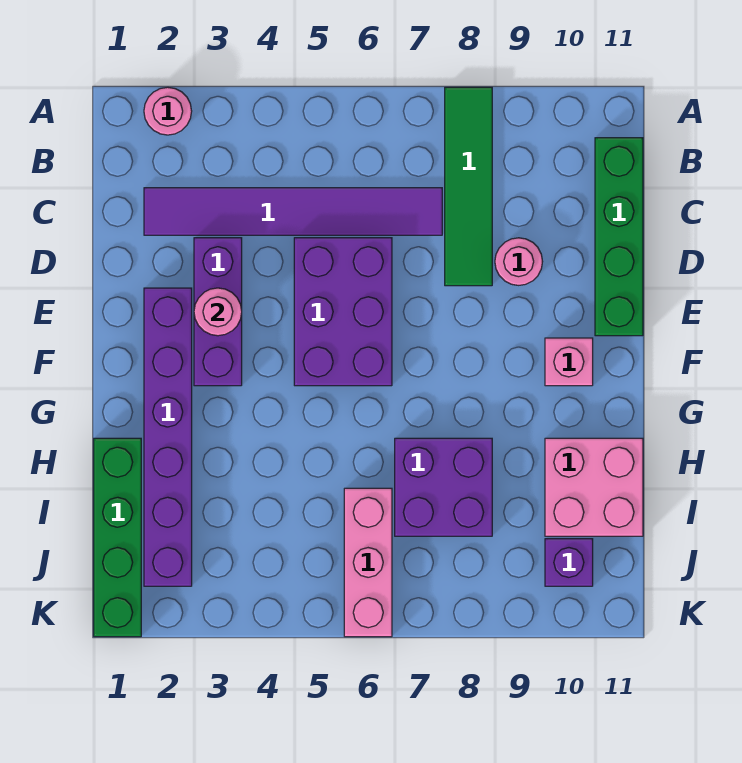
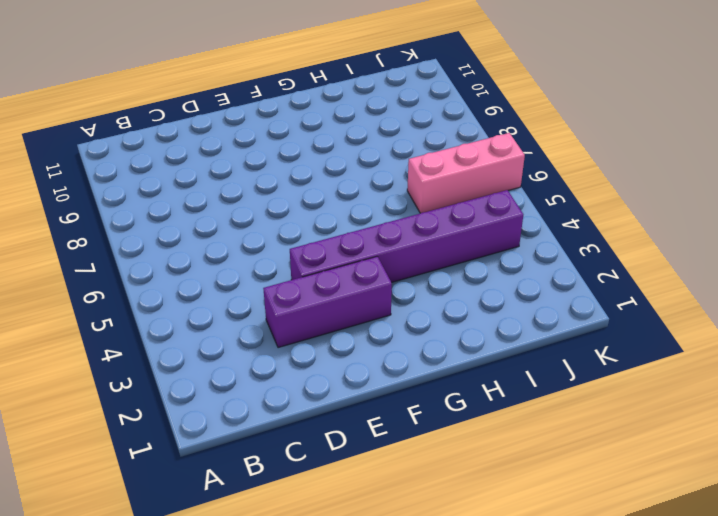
purple brick E4:J4 level 1 -> purple brick E2:J2 level 1
none -> pink round brick A2 level 1
none -> green tile A8:D8 level 1
none -> green brick B11:E11 level 1

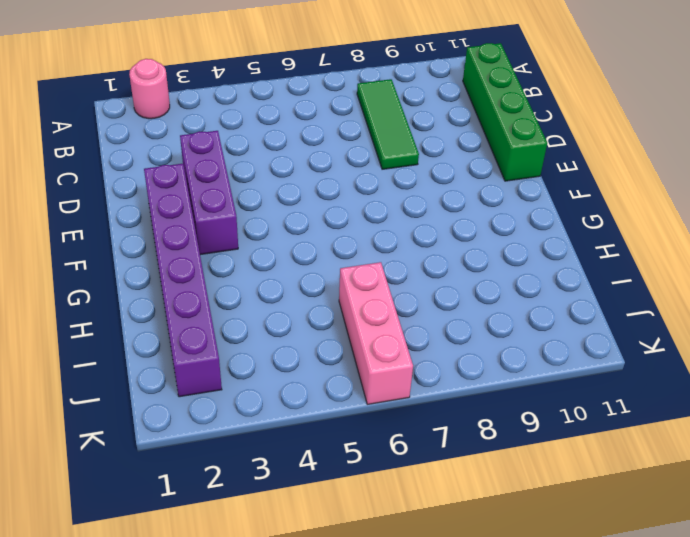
green tile B8:D8 level 1 -> green tile A8:D8 level 1
none -> purple tile C2:C7 level 1
none -> purple brick D5:F6 level 1
none -> pink round brick D9 level 1

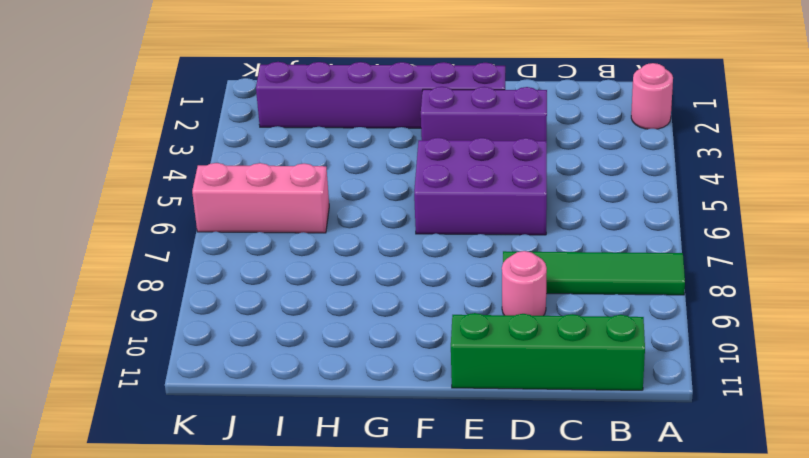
none -> purple tile C2:C7 level 1
none -> pink brick F10 level 1
none -> green brick H1:K1 level 1

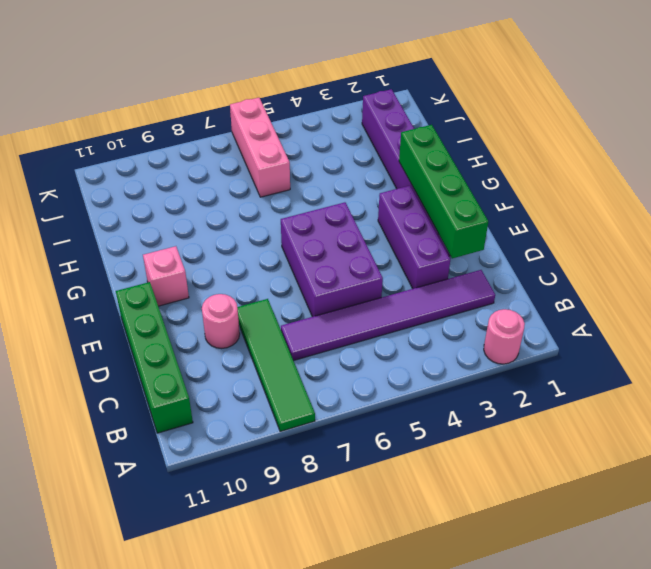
green brick D2:G2 level 2 -> green brick H1:K1 level 1
none -> purple brick H7:I8 level 1
none -> pink brick H10:I11 level 1
none -> purple brick J10 level 1

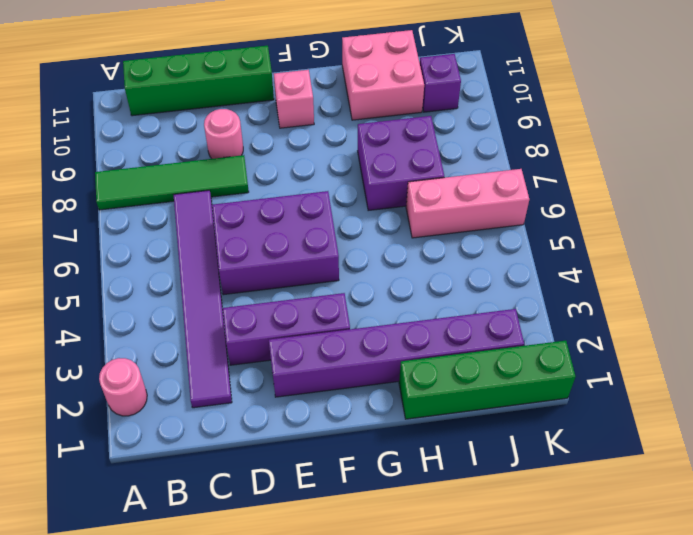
none -> pink round brick E3 level 2

